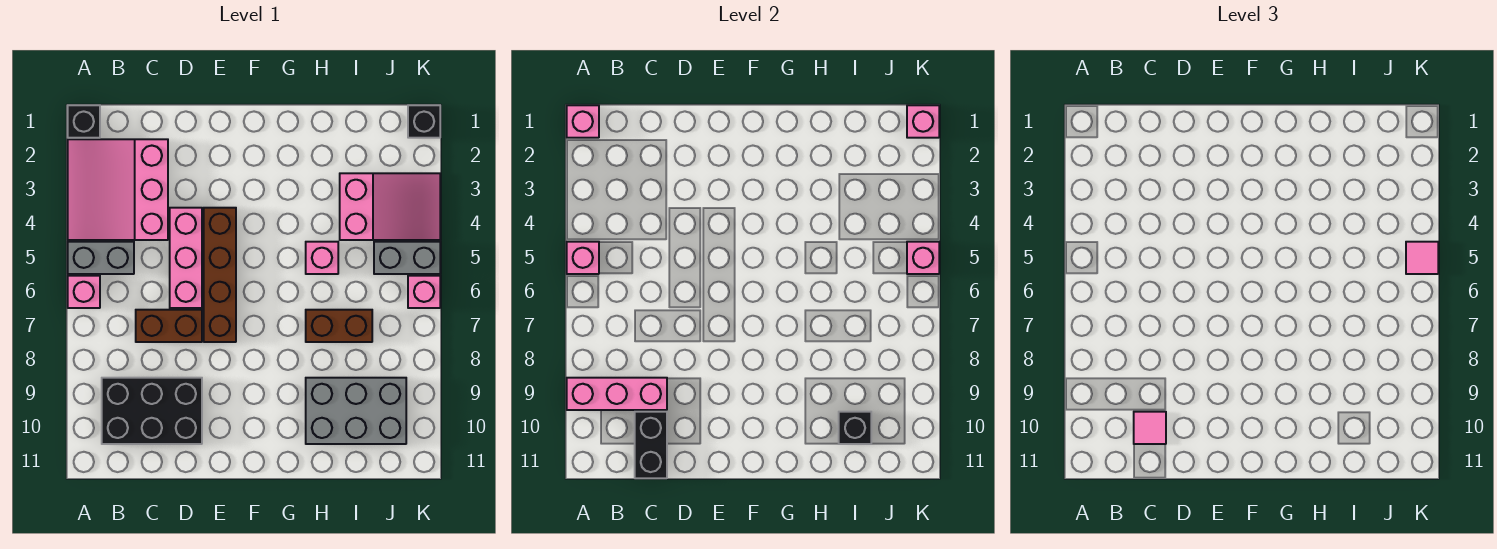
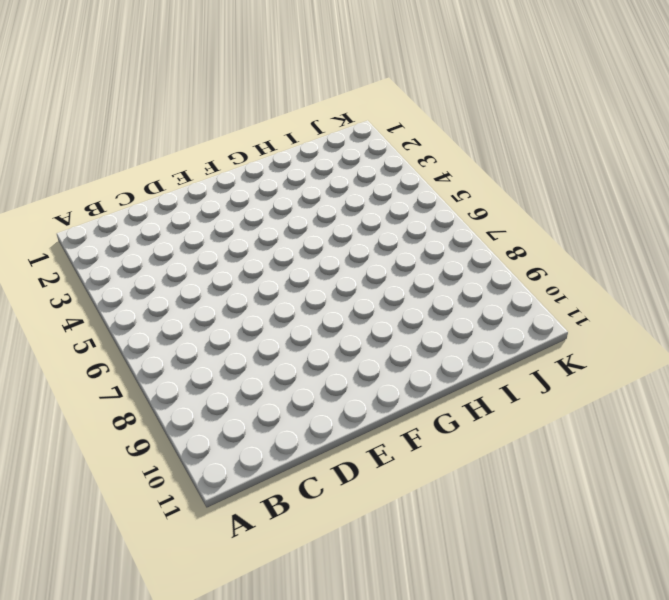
none -> black brick A1 level 1
none -> pink slope A2:C4 level 1 top C
none -> grey brick A5:B5 level 1

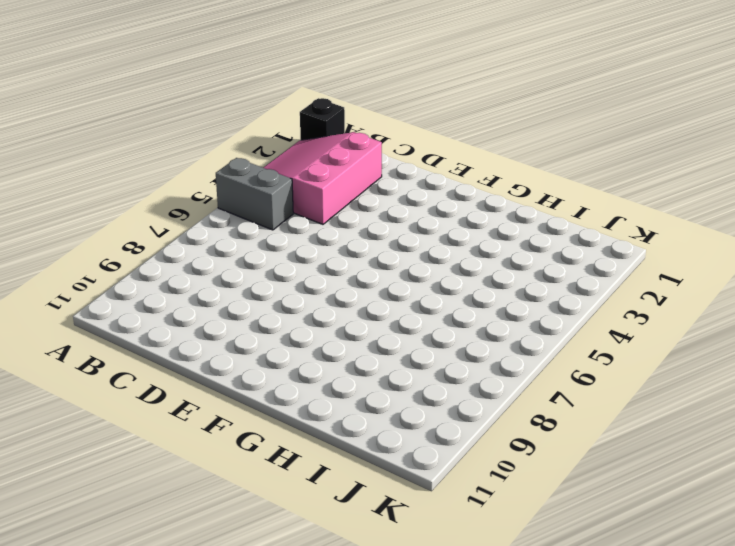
none -> pink brick A6 level 1
none -> black brick B9:D10 level 1
none -> brown brick C7:D7 level 1

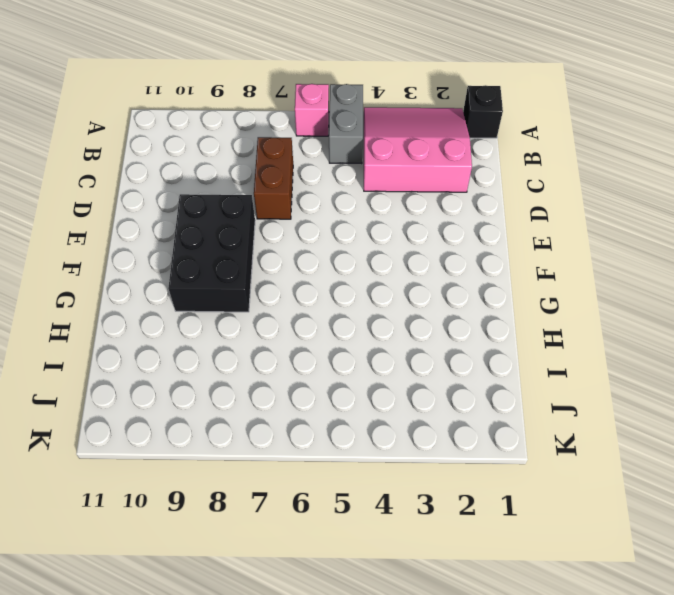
black brick E8:G9 level 1 -> black brick B9:D10 level 1
none -> pink brick D4:D6 level 1
none -> brown brick E4:E7 level 1
none -> pink brick H5 level 1

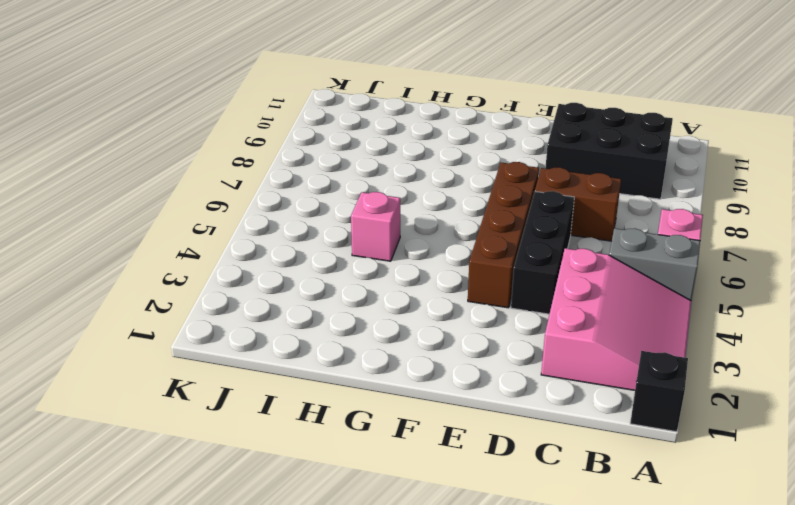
black brick D4:D6 level 1 -> pink brick D4:D6 level 1
none -> brown brick H7:I7 level 1
none -> grey brick H9:J10 level 1
none -> pink slope I3:K4 level 1 top I

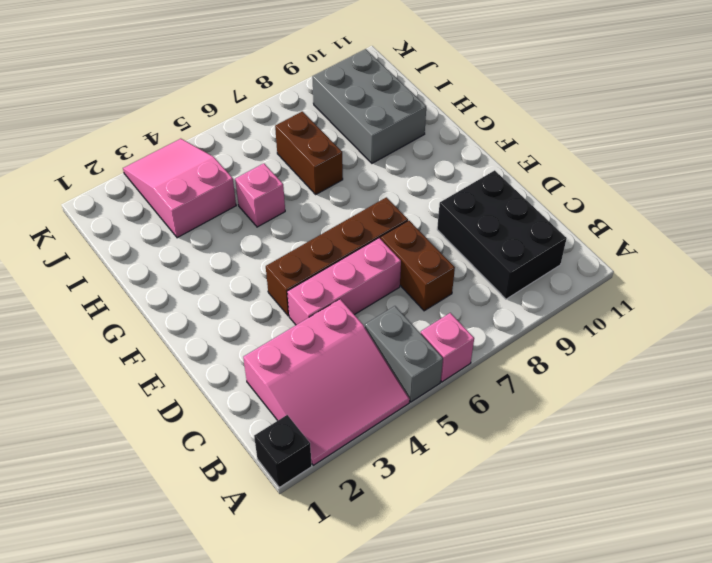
none -> grey brick J5:K5 level 1
none -> black brick K1 level 1
none -> pink brick K6 level 1

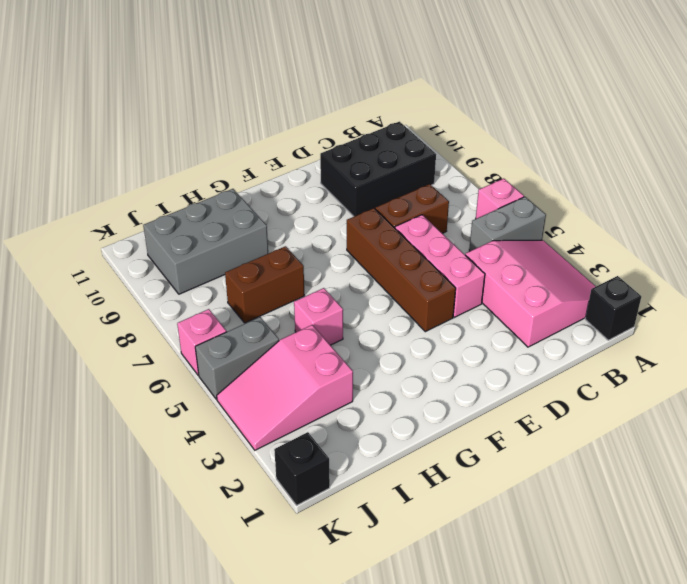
none -> pink brick A1 level 2
none -> pink brick A5 level 2
none -> pink brick A9:C9 level 2

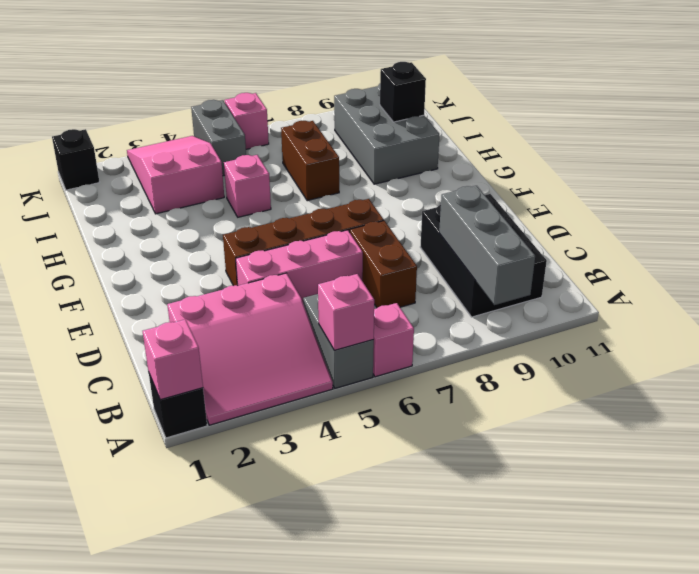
grey brick A9:C9 level 2 -> pink brick A9:C9 level 2
none -> black brick C10:C11 level 2
none -> pink brick K1 level 2
none -> pink brick K5 level 2

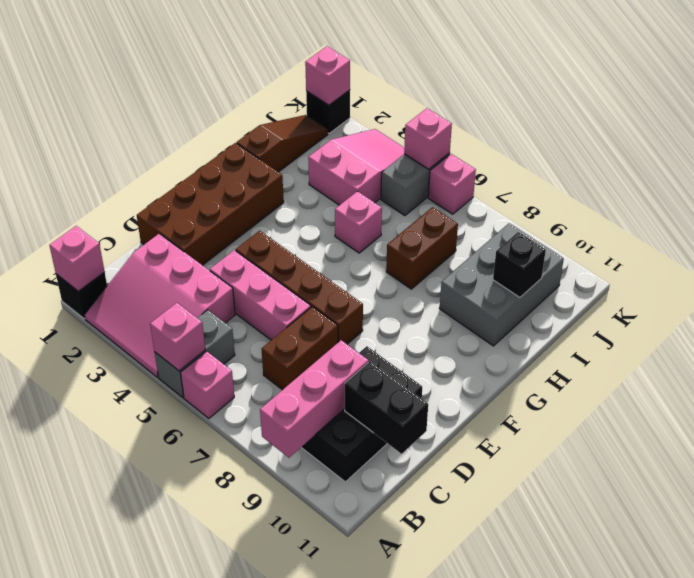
brown brick D1:G2 level 1 -> none
brown slope H1:J1 level 1 top H -> none
none -> pink tile C10 level 3
none -> pink tile K5 level 3

